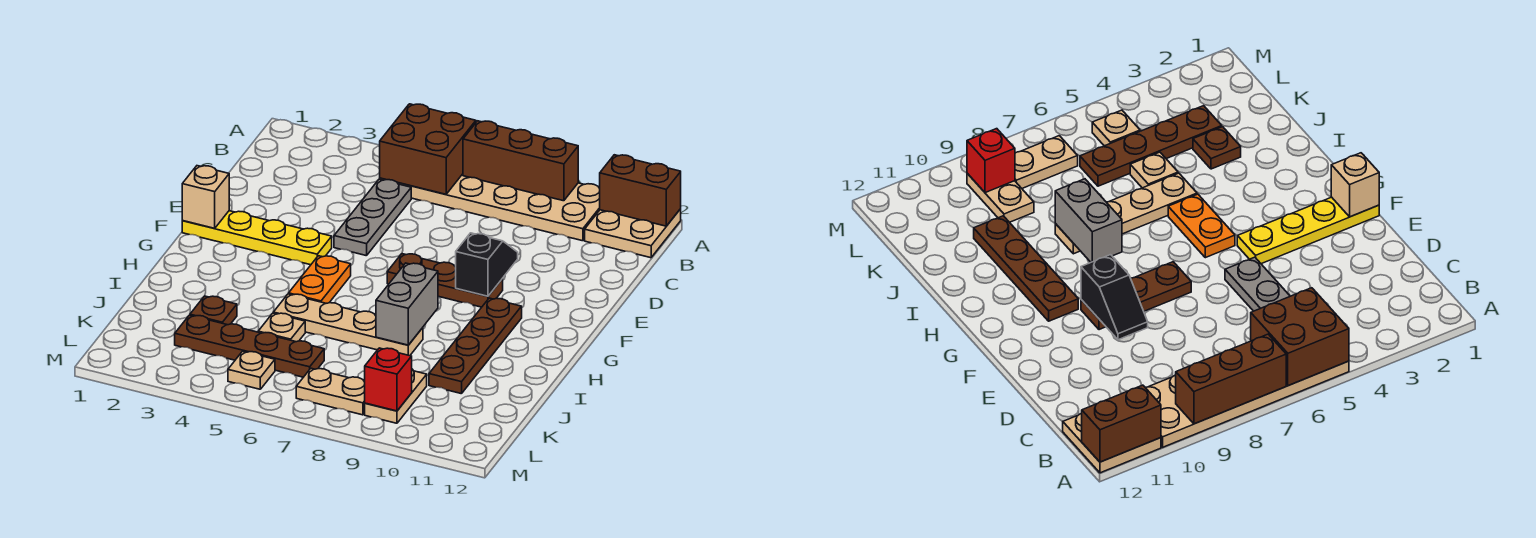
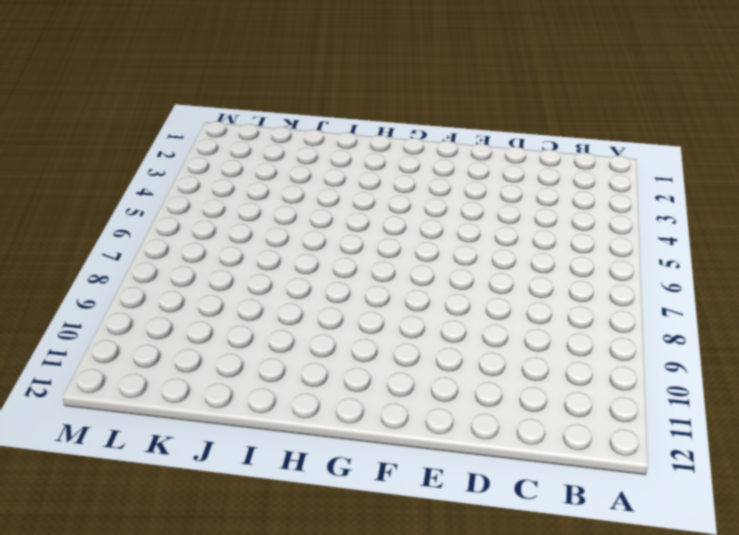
none -> tan plate A5:B10 level 1
none -> tan plate A11:B12 level 1
none -> grey plate C5:E5 level 1

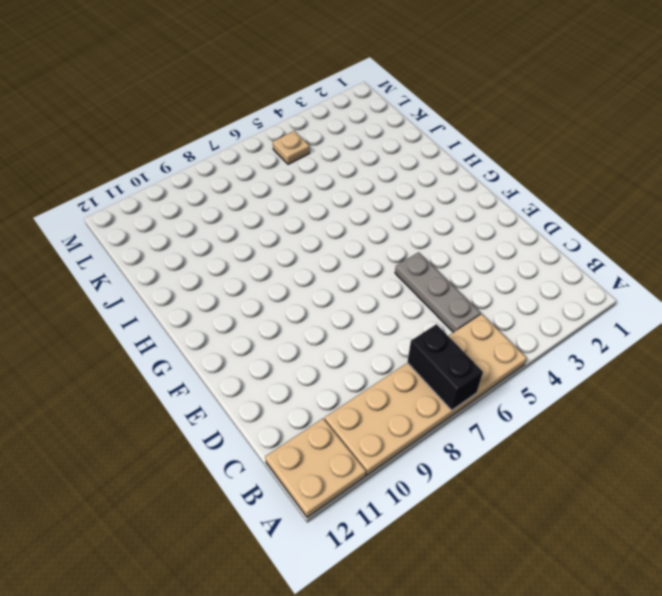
black brick A7:B7 level 2 -> brown brick A7:A9 level 2
none -> yellow plate F1:F4 level 1
none -> brown plate F7:F9 level 1
none -> orange plate G5:H5 level 1

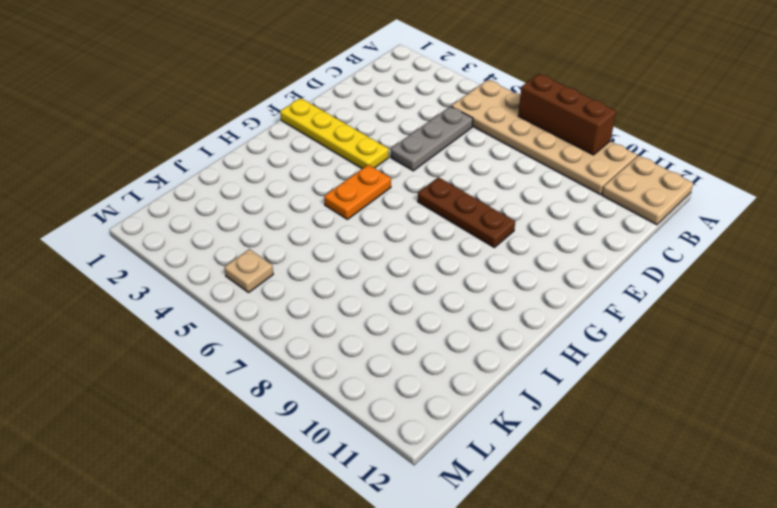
none -> brown plate G10:J10 level 1
none -> tan plate I5:I8 level 1
none -> brown plate J3 level 1

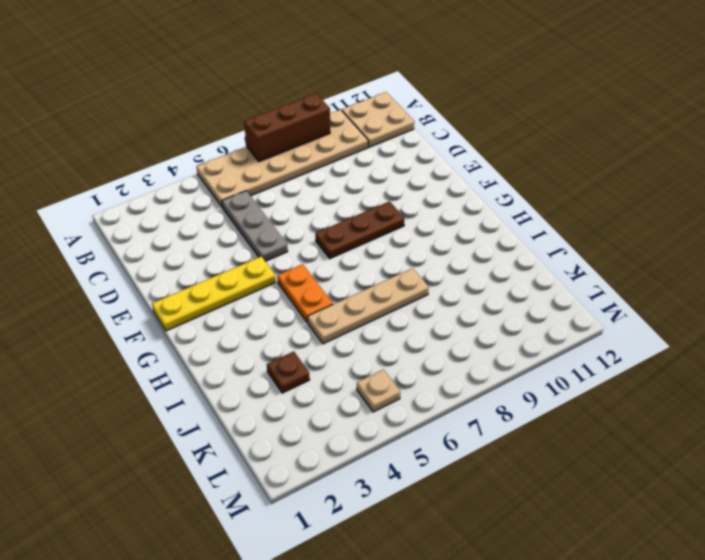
none -> brown plate G10:J10 level 1
none -> tan plate J5 level 1
none -> brown plate K3:K6 level 1

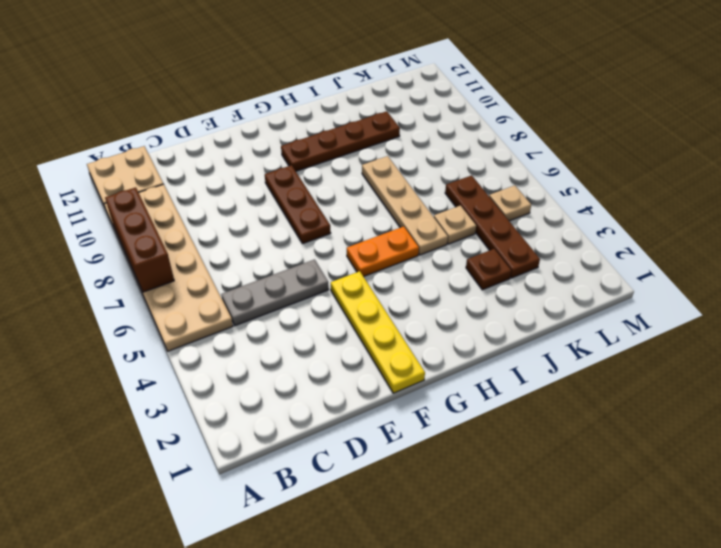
none -> tan plate K9:L9 level 1
none -> tan plate L7:L8 level 1
none -> brown brick A5:B6 level 2

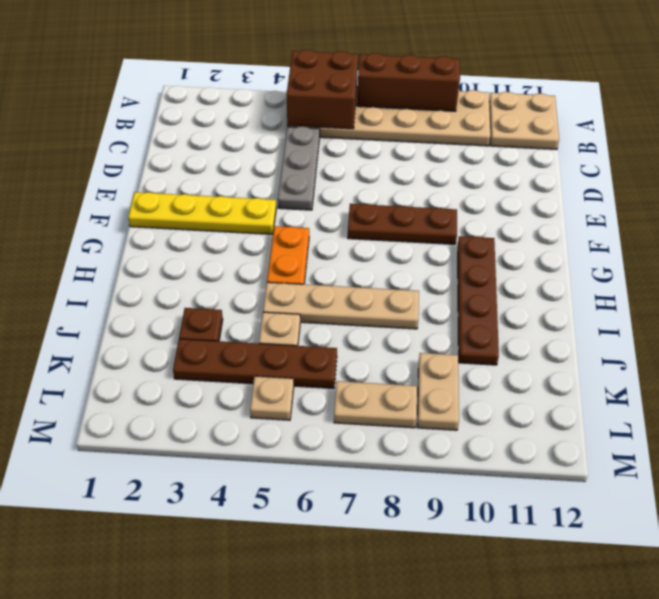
none -> brown brick A11:A12 level 2
none -> black slope E9:F9 level 2 top F
none -> tan brick F1 level 2

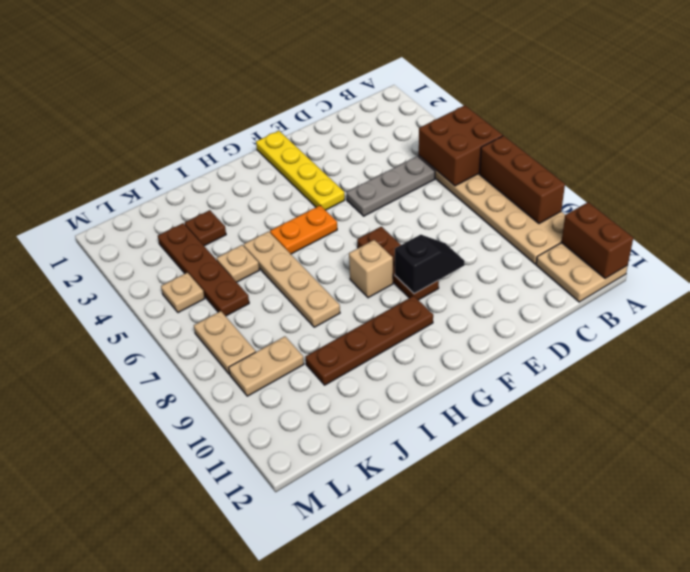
tan brick G8 level 1 -> tan brick F1 level 2
none -> grey brick H8:I8 level 2
none -> red brick L9 level 2

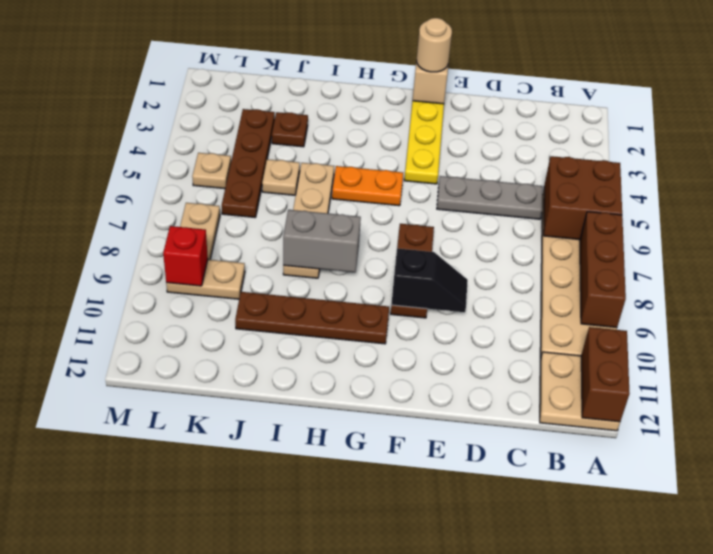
tan round brick F1 level 3 -> none

